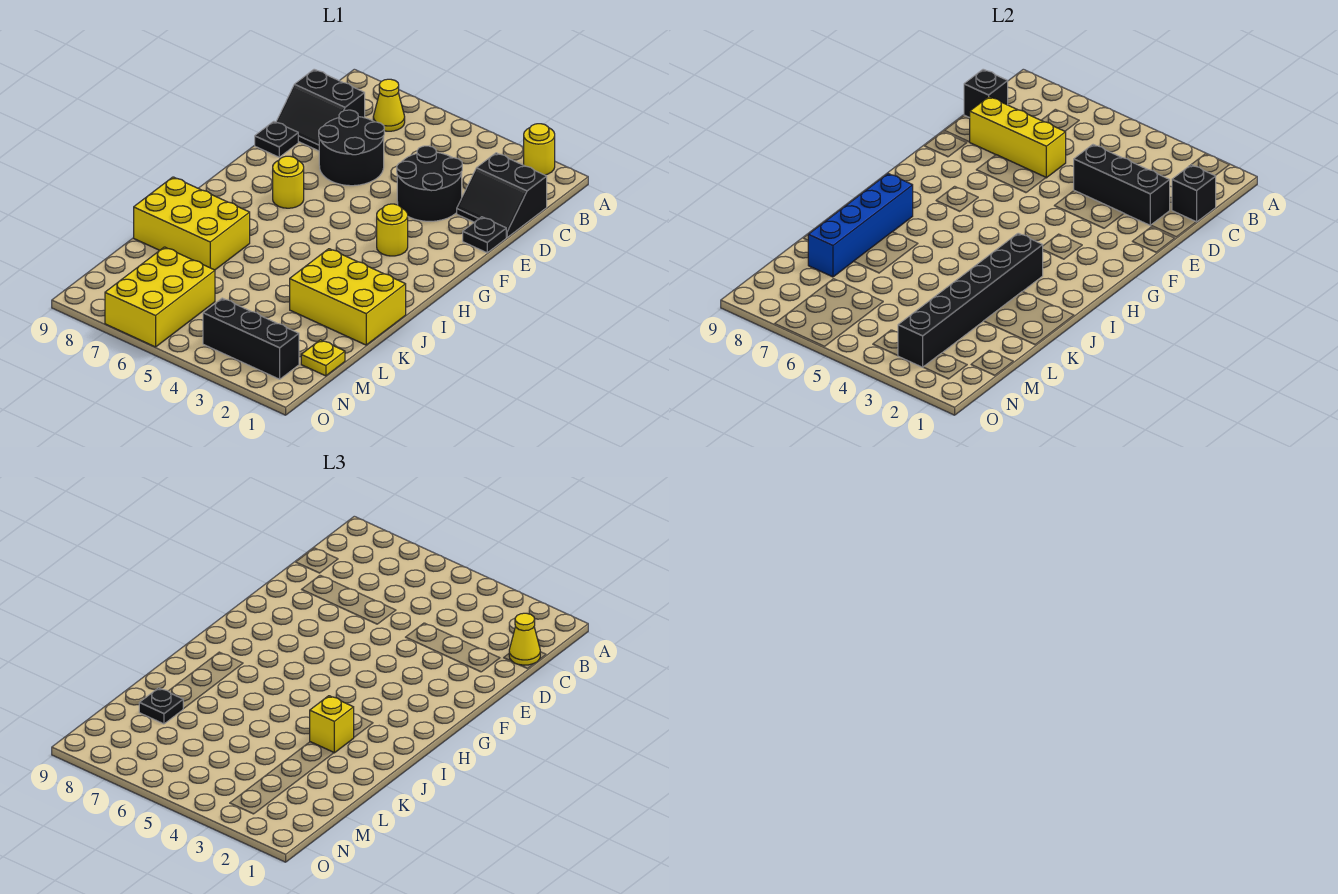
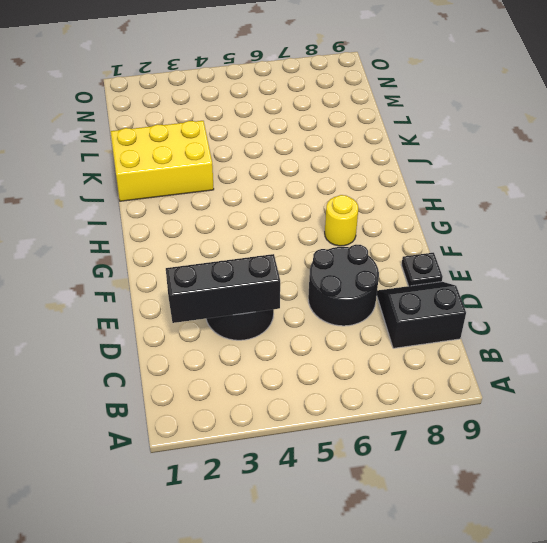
none -> yellow round brick A2 level 1
none -> yellow cone B7 level 1
none -> black slope C1:D2 level 1 top C

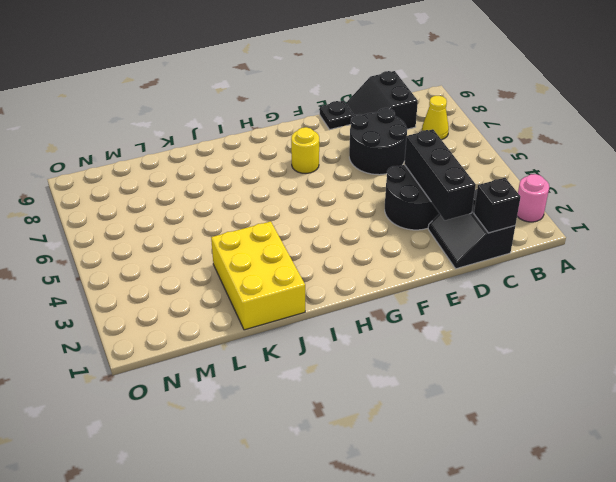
pink round brick A2 level 1 -> yellow round brick A2 level 1
none -> black plate E1 level 1
none -> yellow round brick G3 level 1
none -> yellow brick J7:K9 level 1

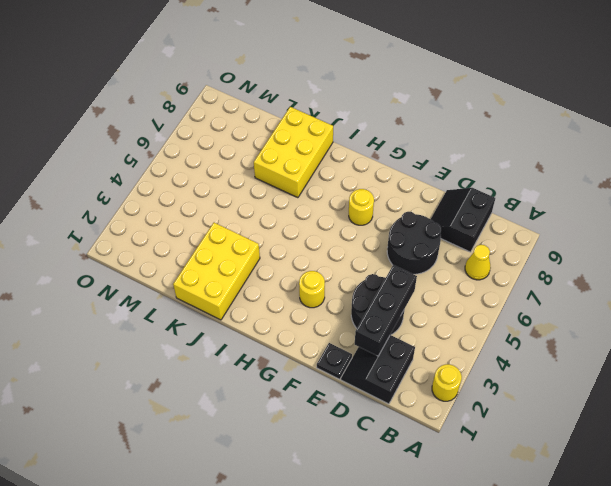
none -> black plate E9 level 1
none -> yellow plate M1 level 1
none -> yellow brick M6:O7 level 1

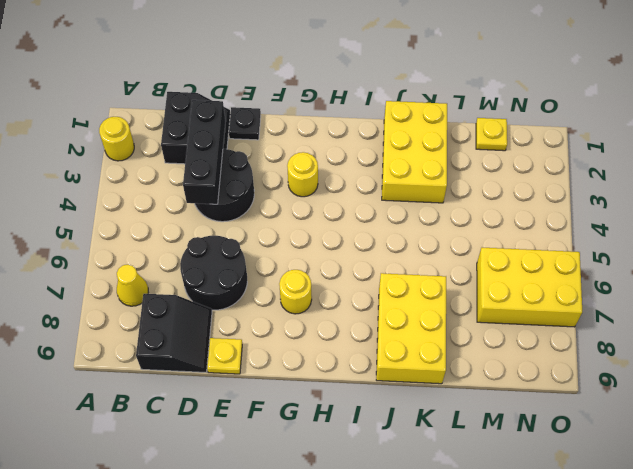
yellow plate E9 level 1 -> black plate E9 level 1
none -> black brick N2:N4 level 1
none -> black brick C1 level 2
none -> black brick C9 level 2

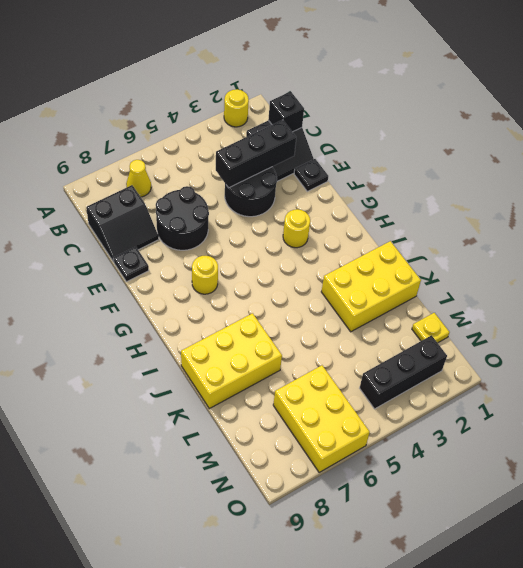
none -> black brick C9 level 2
none -> yellow brick D6:D8 level 2
none -> black brick I3:N3 level 2

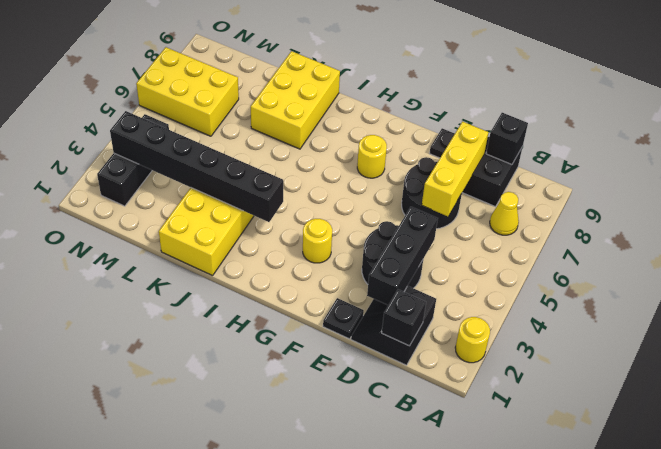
none -> yellow plate M1 level 1
none -> blue brick I8:L8 level 2
none -> yellow cone C1 level 3

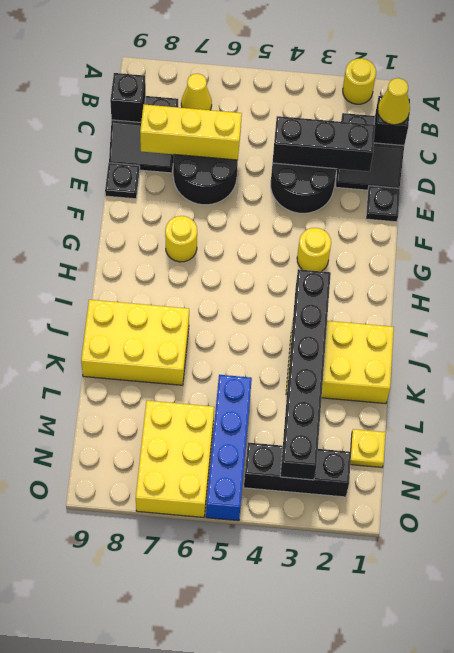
blue brick L5:O5 level 1 -> blue brick I8:L8 level 2
none -> yellow brick J3 level 3
none -> black plate L8 level 3

